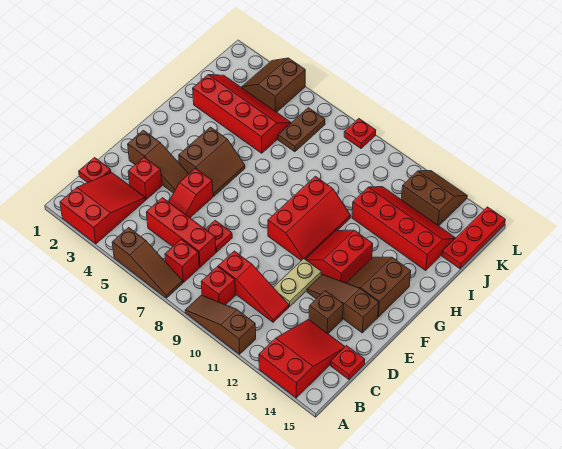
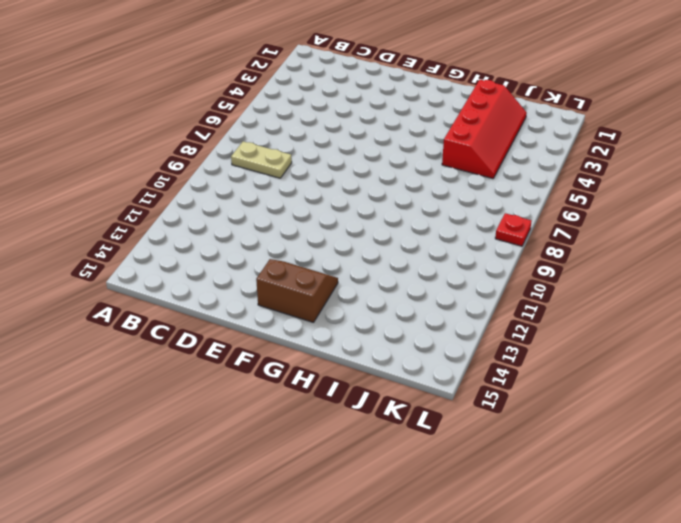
tan plate B8:C8 level 1 -> tan plate D11:E11 level 1
none -> red slope A2:C3 level 1 top A
none -> brown slope A5:A7 level 1 top 5
none -> brown slope A9:A11 level 1 top 11

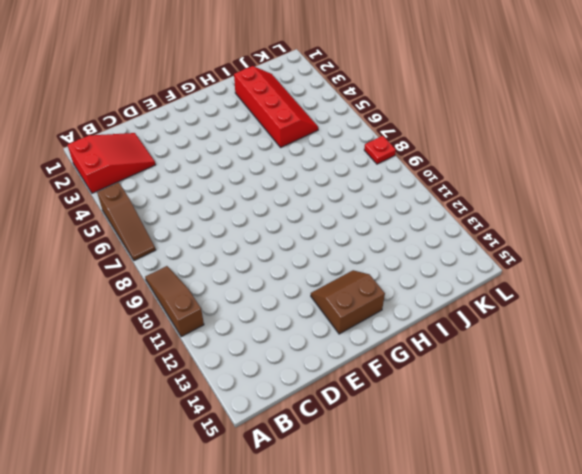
none -> red slope A13:C14 level 1 top A
none -> red brick B7 level 1
none -> red brick B9 level 1

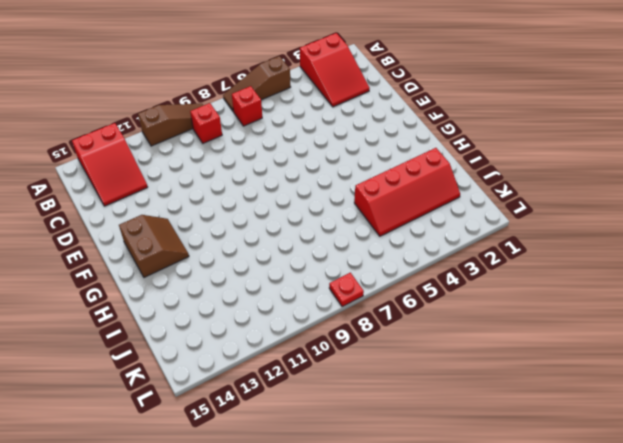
none -> red plate C1 level 1
none -> red brick C5:C7 level 1
none -> red slope C9:C11 level 1 top 9

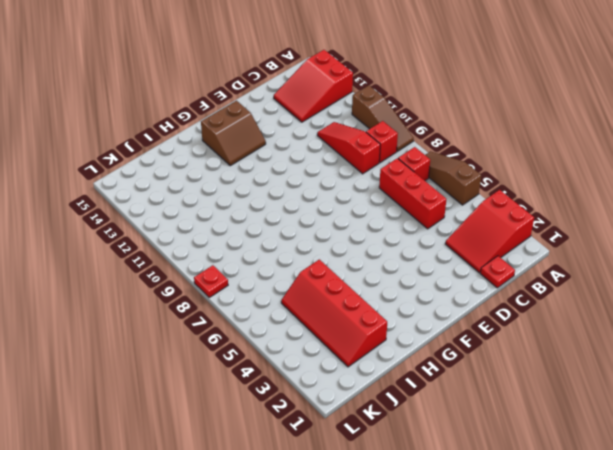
none -> red plate C15 level 1
none -> red brick D3 level 1
none -> red slope D5:E5 level 1 top E

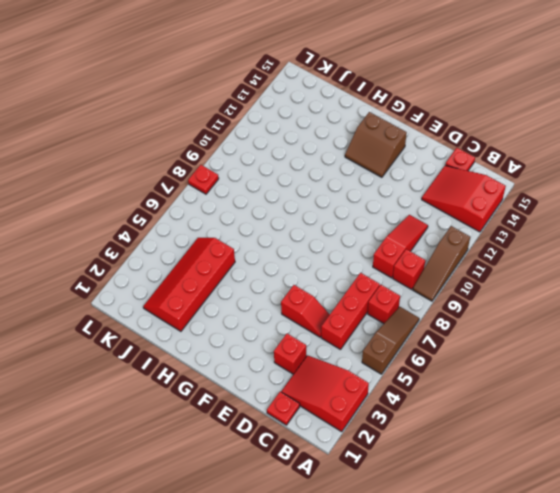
none -> red plate D7 level 1
none -> tan plate D11:E11 level 1
none -> brown brick D13 level 1

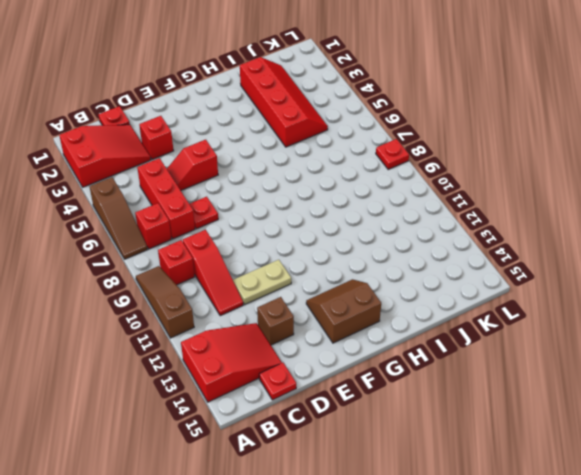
none -> brown slope E2:E4 level 1 top 2
none -> brown slope E12:E14 level 1 top 14
none -> brown slope F4:G5 level 1 top 4

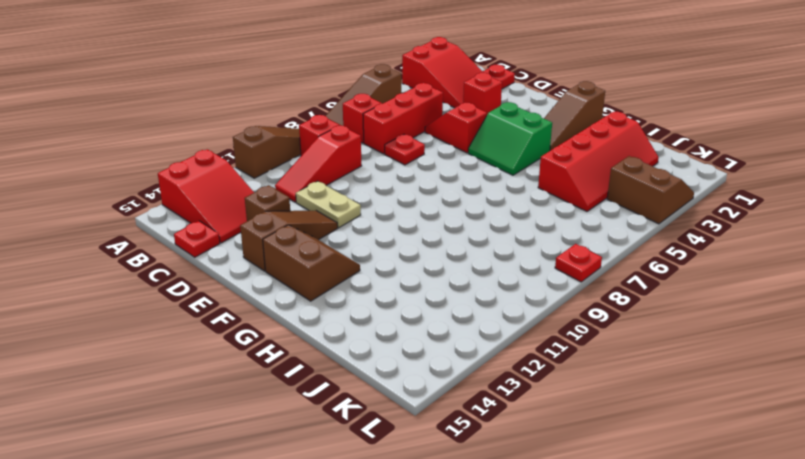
green slope F4:G5 level 1 top 4 -> brown slope F4:G5 level 1 top 4
brown slope G1:G3 level 1 top 1 -> brown slope E2:E4 level 1 top 2
none -> red slope F9:H10 level 1 top 9
none -> red slope F11:G12 level 1 top 12
none -> red slope I11:J14 level 1 top I

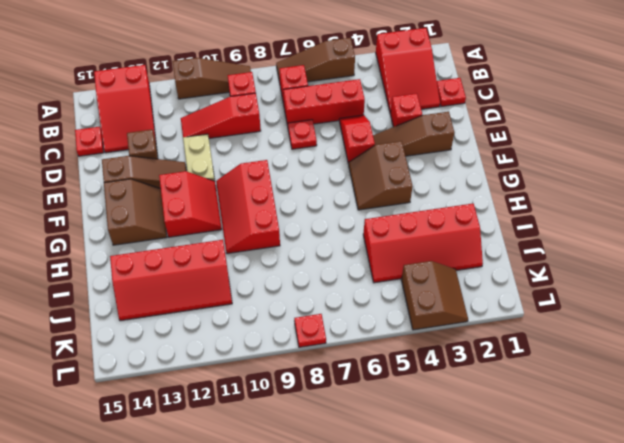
none -> brown plate J6:K6 level 1
none -> red plate J15:L15 level 1
none -> brown slope K12:L13 level 1 top K

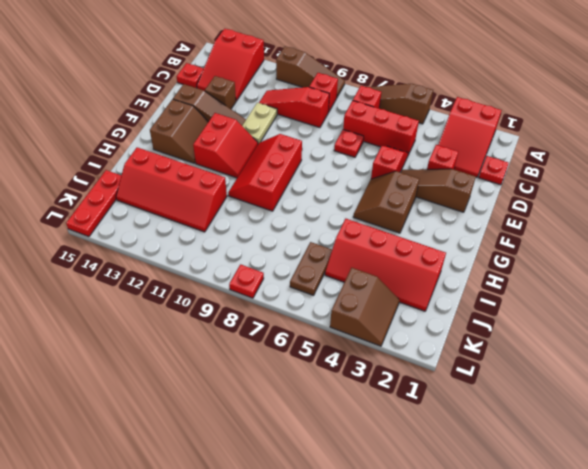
none -> brown slope K12:L13 level 1 top K

